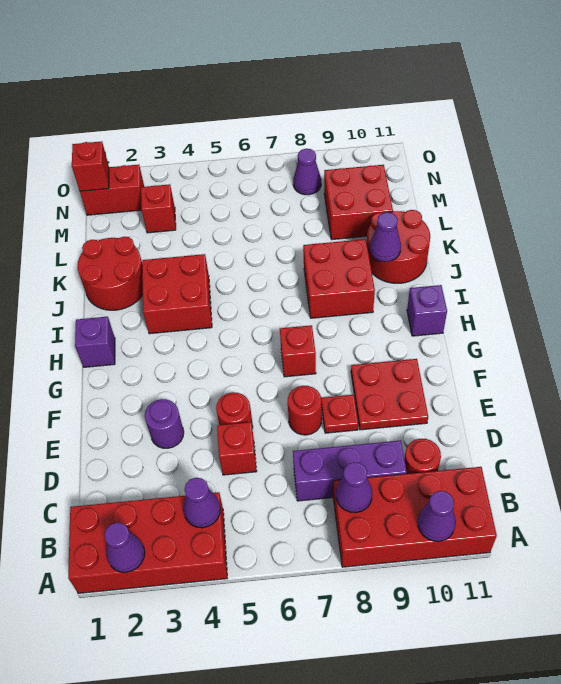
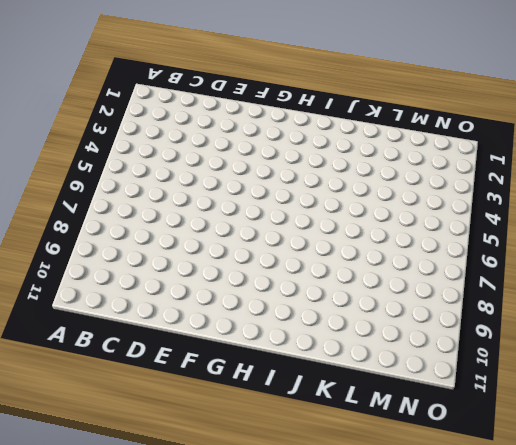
none -> red brick A1:B4 level 1
none -> red brick A8:B11 level 1
none -> purple brick C7:C9 level 1

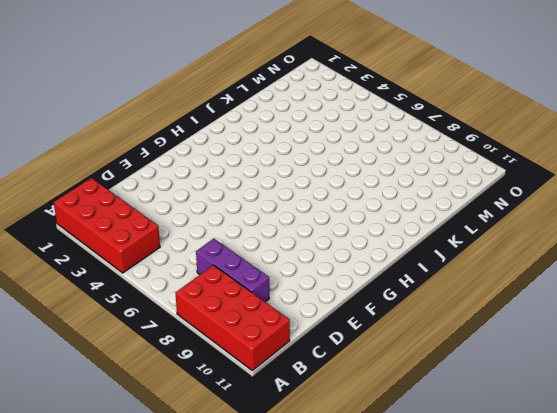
none -> red round brick C10 level 1
none -> red brick D5 level 1
none -> purple round brick E3 level 1

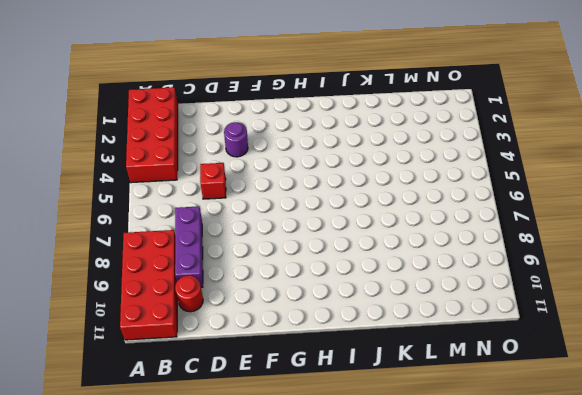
none -> red round brick E5 level 1
none -> red round brick E7 level 1
none -> red plate E8 level 1

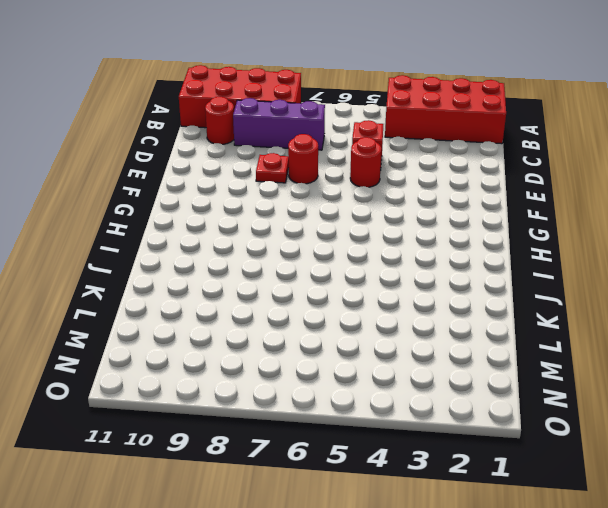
none -> purple round brick E3 level 1
none -> red plate E9:F10 level 1
none -> red brick G7 level 1

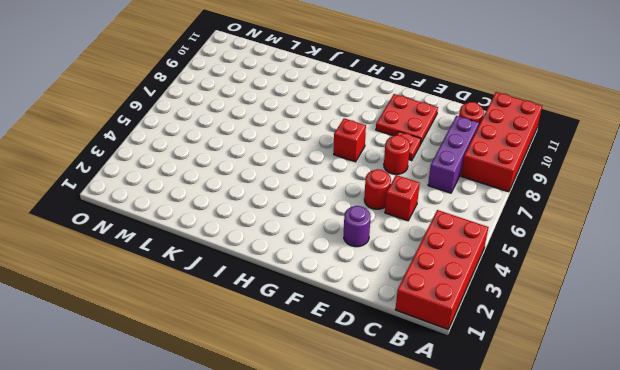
none -> purple brick H1 level 1
none -> purple brick H11 level 1
none -> red brick I3:J4 level 1

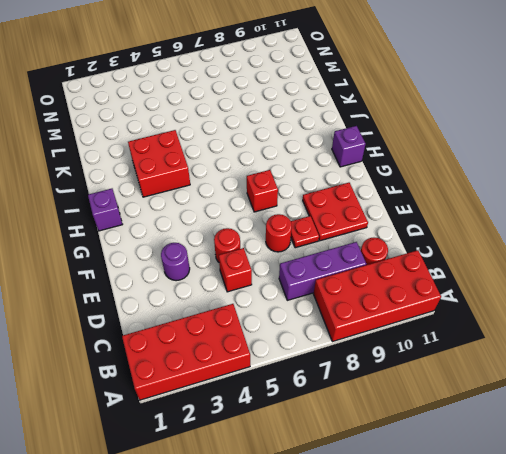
none -> red brick I8:J9 level 1
none -> red round brick J1:K2 level 1
none -> red round brick J10:K11 level 1

